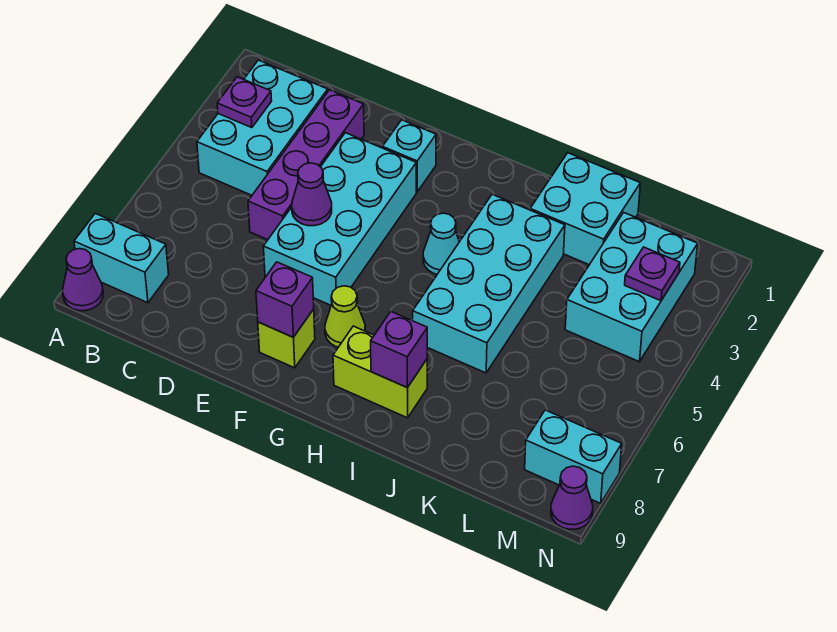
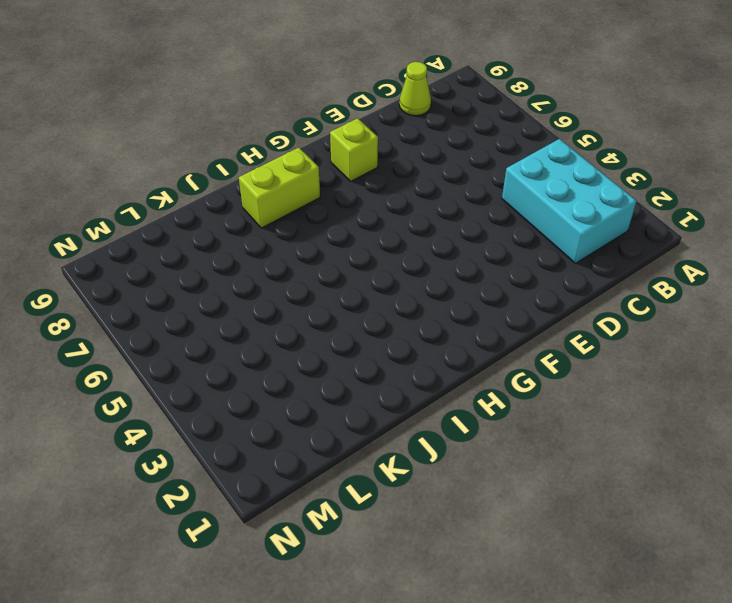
lime cone C9 level 1 -> lime cone G7 level 1
none -> cyan brick A8:B8 level 1
none -> purple cone A9 level 1
none -> purple brick D2:D5 level 1

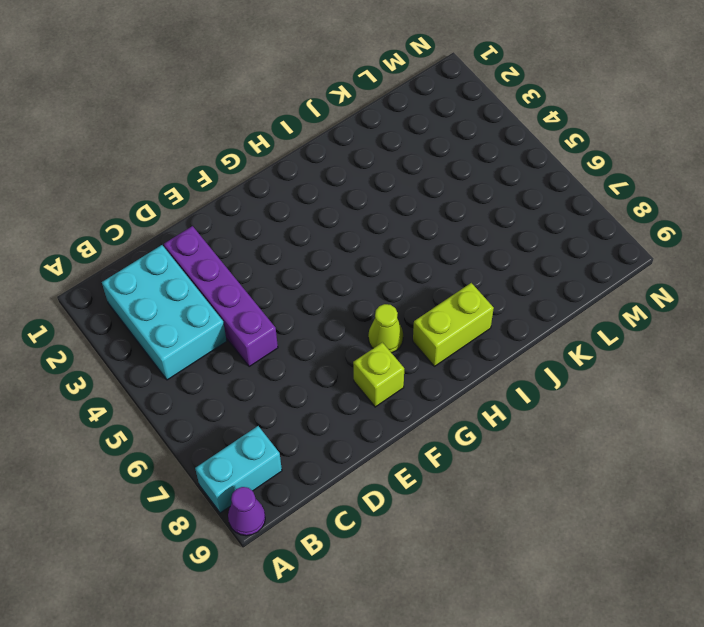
none -> cyan brick E3:F6 level 1
none -> cyan brick F2 level 1
none -> cyan cone H4 level 1

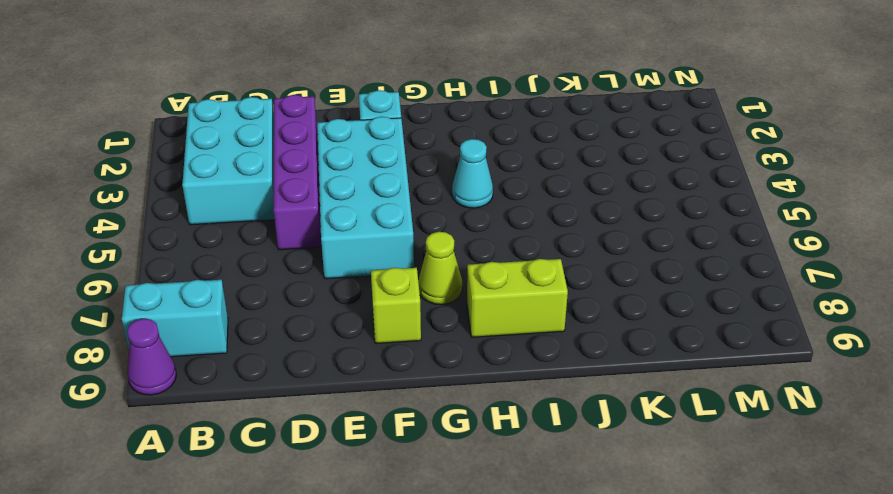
none -> cyan brick I3:J6 level 1
none -> cyan brick J1:K2 level 1
none -> cyan brick L2:M4 level 1

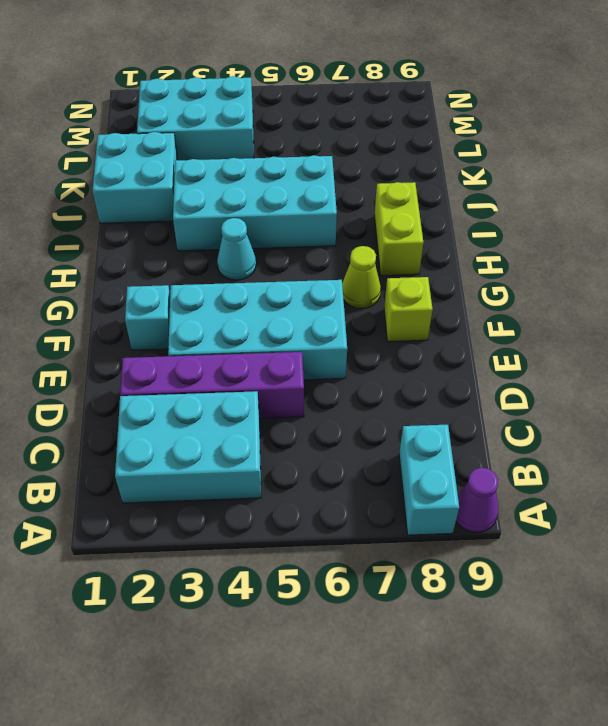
none -> cyan brick M8:N8 level 1
none -> purple cone N9 level 1
none -> purple plate B3 level 2

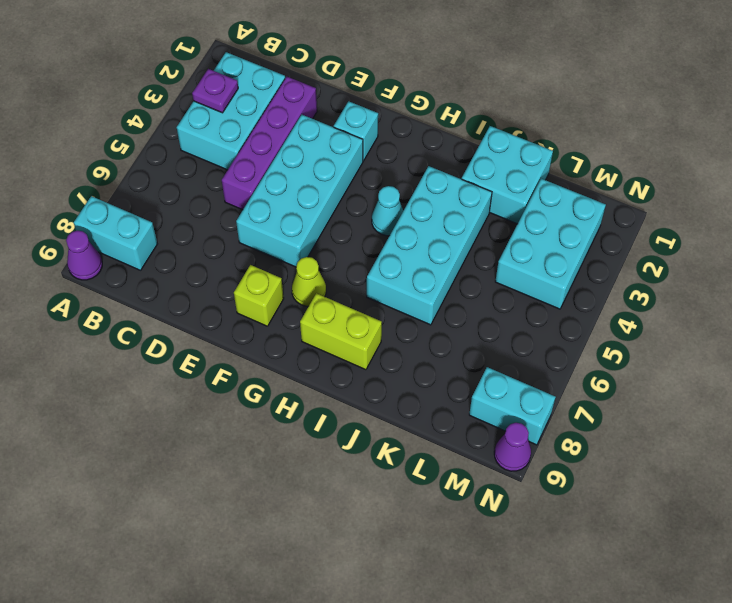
none -> purple cone E5 level 2
none -> purple brick F8 level 2
none -> purple brick I8 level 2

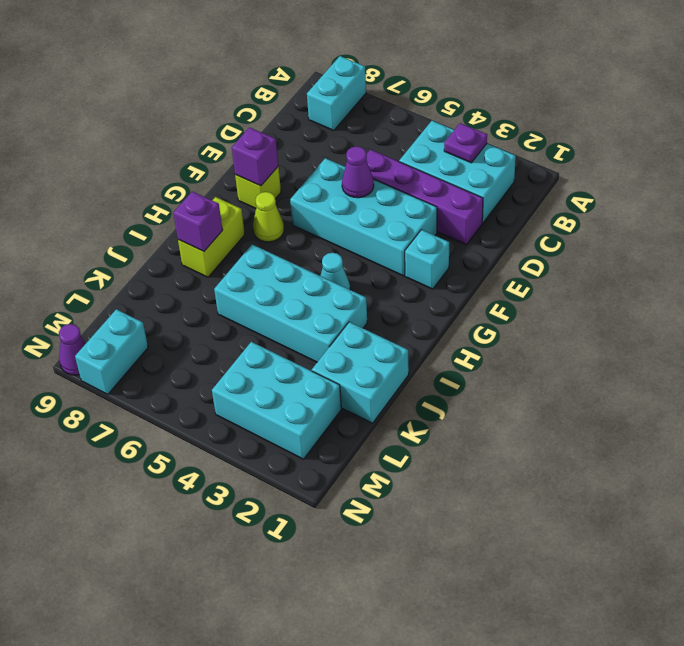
none -> purple cone A9 level 1
none -> purple plate M3 level 2

